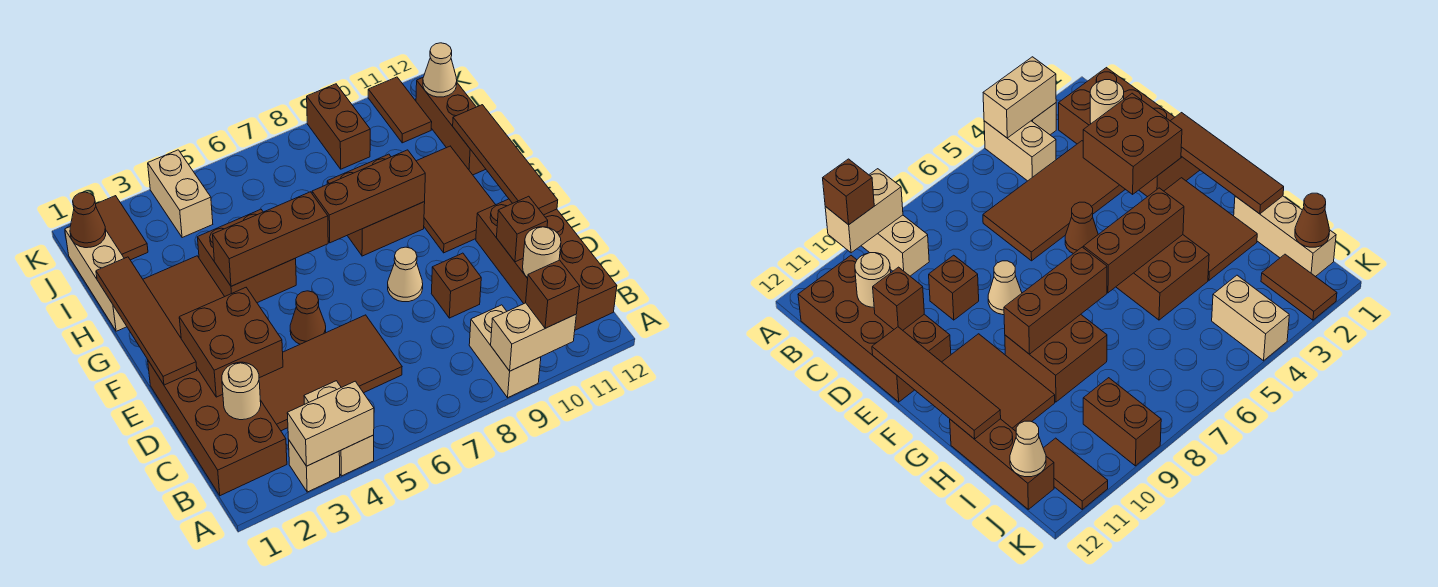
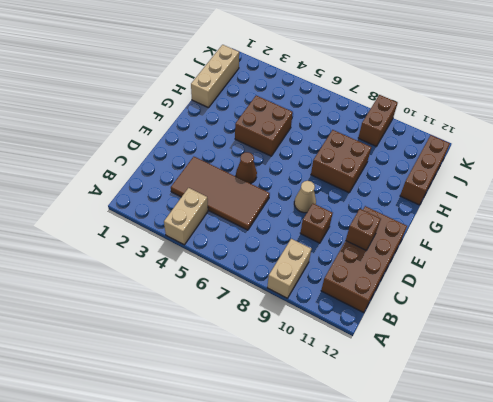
none -> tan brick A3 level 1
none -> brown brick B1:E2 level 1
none -> brown tile F2:H3 level 1
none -> brown tile F10:H11 level 1

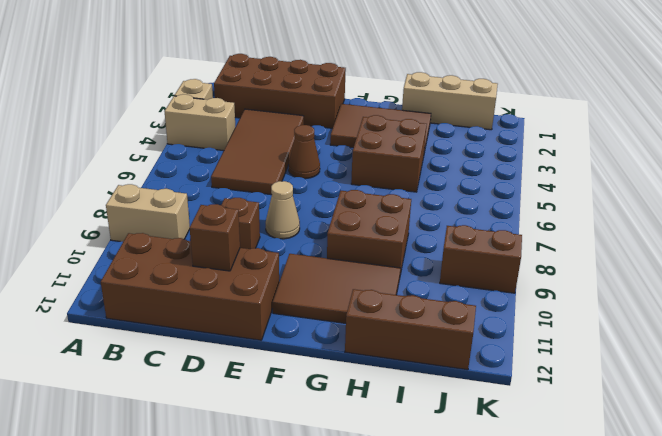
none -> brown tile J2:K2 level 1
none -> tan brick J4:K4 level 1
none -> brown tile J11:K11 level 1
none -> tan brick A3:A4 level 2

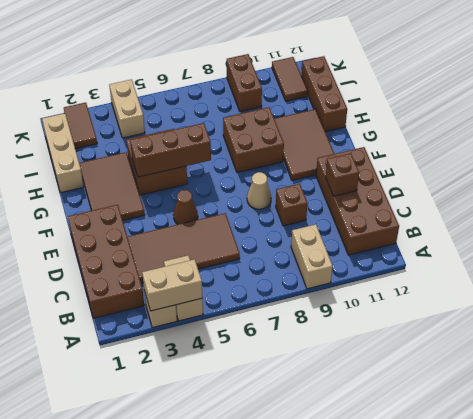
none -> tan brick A9:A10 level 2
none -> tan round brick C2 level 2
none -> tan round brick C11 level 2
none -> brown brick D2:E3 level 2

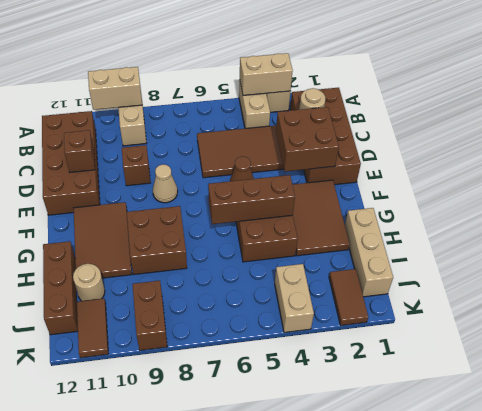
tan round brick I11 level 1 -> tan round brick C11 level 2
none -> brown tile E1:H1 level 2
none -> brown tile E12:H12 level 2
none -> brown brick G7:G9 level 2
none -> brown cone J1 level 2

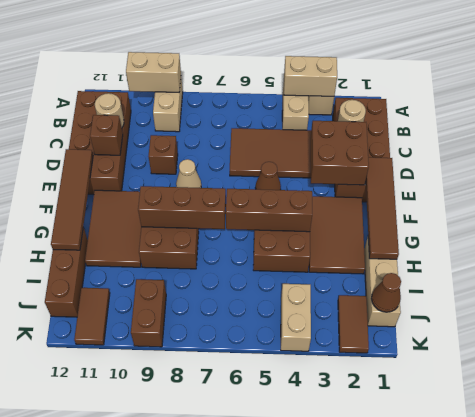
none -> tan cone J12 level 2
none -> brown brick A10 level 3

